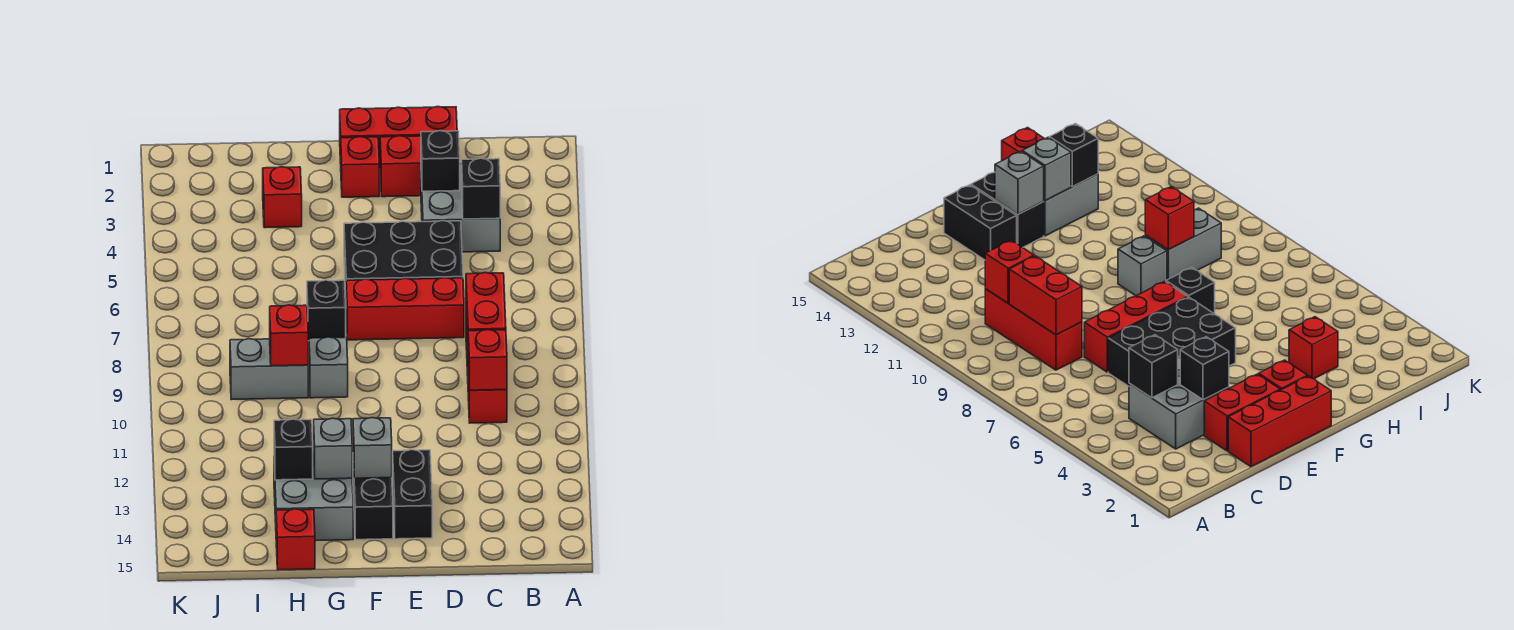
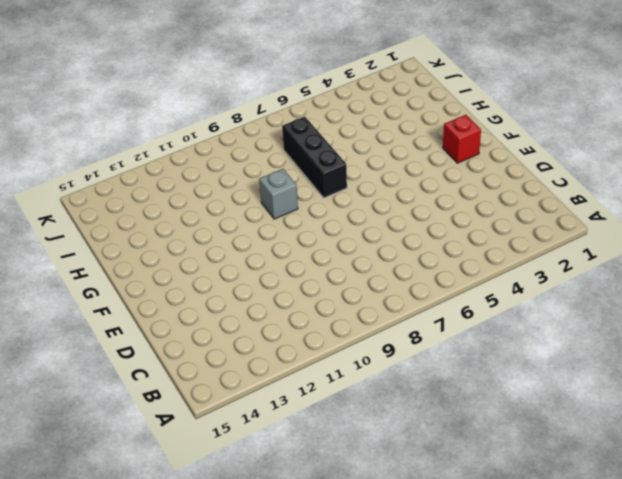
black brick G7:I7 level 1 -> black brick G7 level 1
none -> grey brick C3:D4 level 1
none -> red brick C8:C10 level 1
none -> red brick D1:F1 level 1

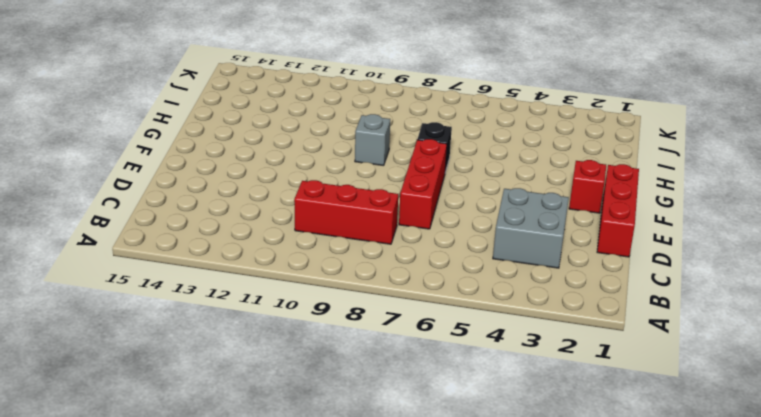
none -> red brick D2:E2 level 1
none -> black brick D5:F6 level 1
none -> black brick E13:E14 level 1

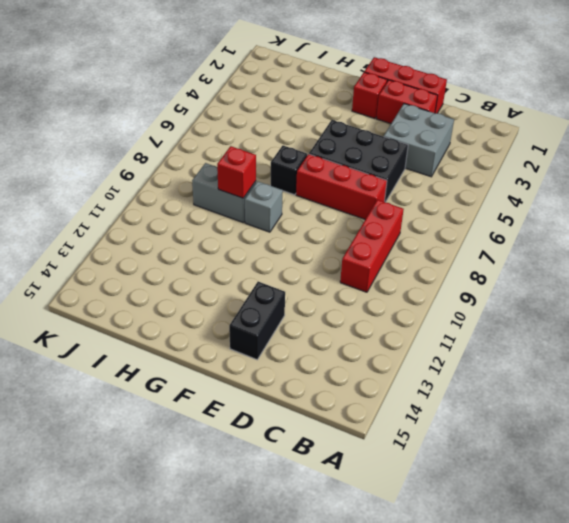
none -> black brick F13:F14 level 1
none -> grey brick G13:H14 level 1
none -> red brick H3 level 1

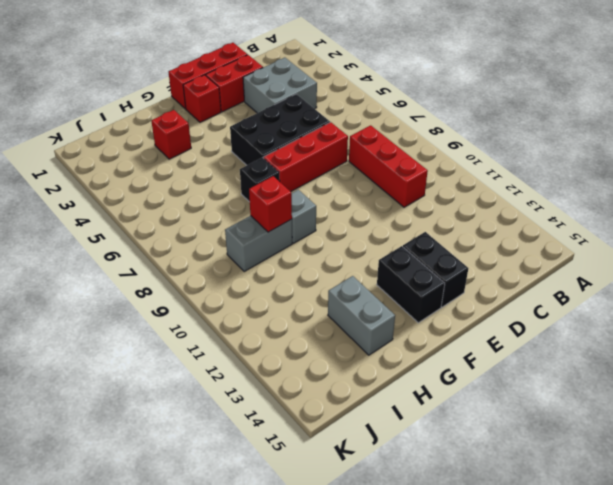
grey brick H13:H14 level 1 -> grey brick G13:H14 level 1
none -> red brick H15 level 1
none -> black brick C4 level 2
none -> red brick C8:C9 level 2

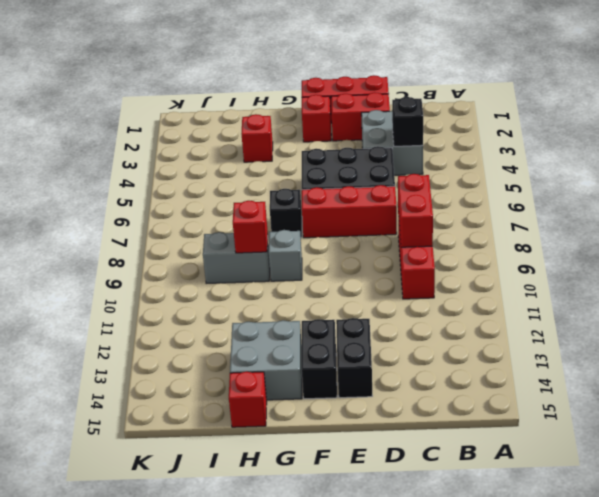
none -> red brick C10 level 2
none -> black brick D3 level 2
none -> grey brick F13 level 2

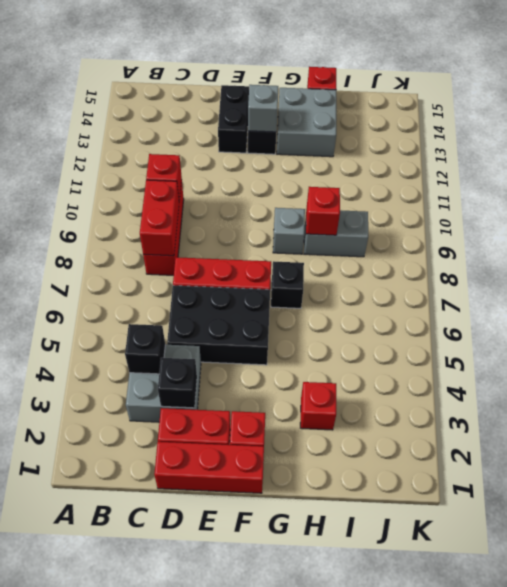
none -> grey brick G13 level 2
none -> black brick H13 level 2

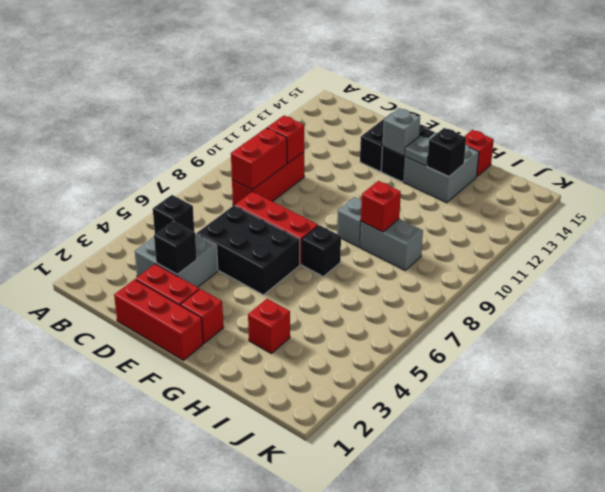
grey plate G13 level 2 -> grey brick G13 level 2

